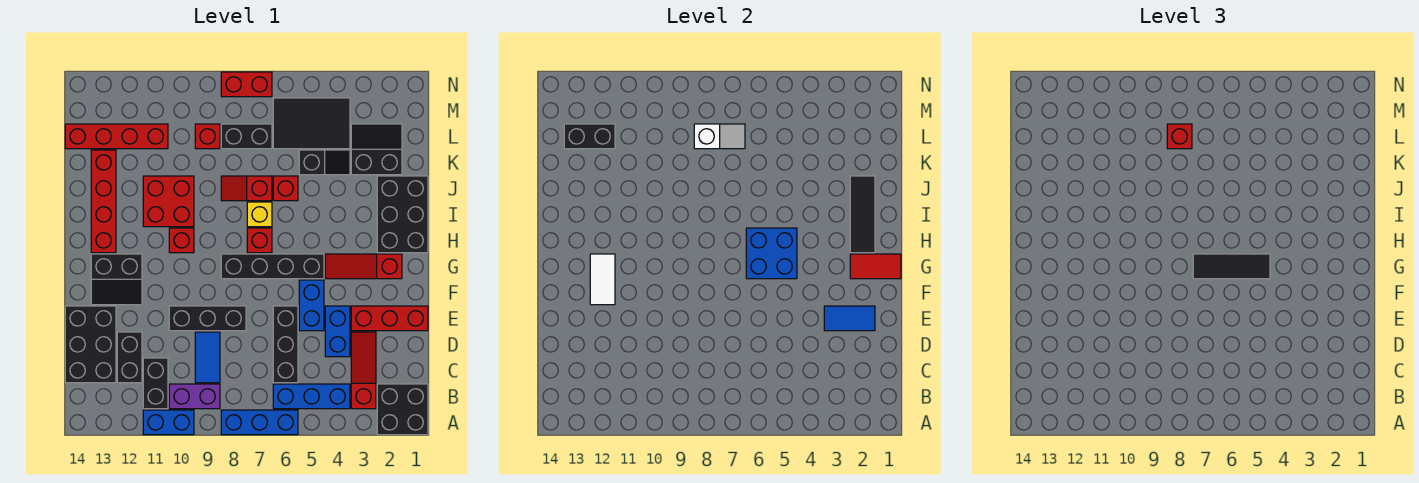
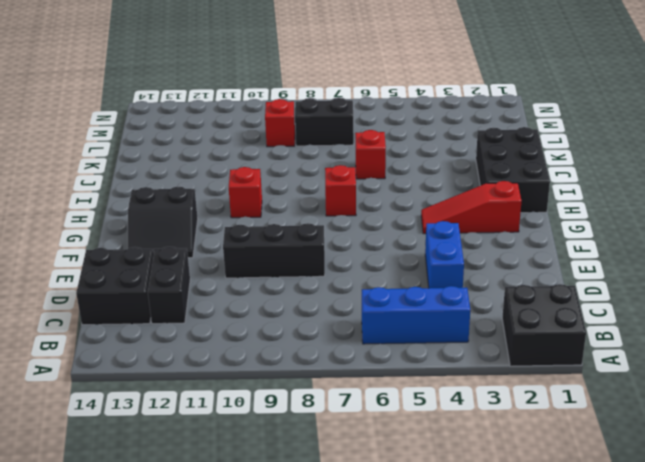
black brick C13:D14 level 1 -> black brick C13:E14 level 1
none -> blue brick A6:A8 level 1
none -> blue brick A10:A11 level 1
none -> red slope B3:D3 level 1 top B
none -> purple brick B9:B10 level 1

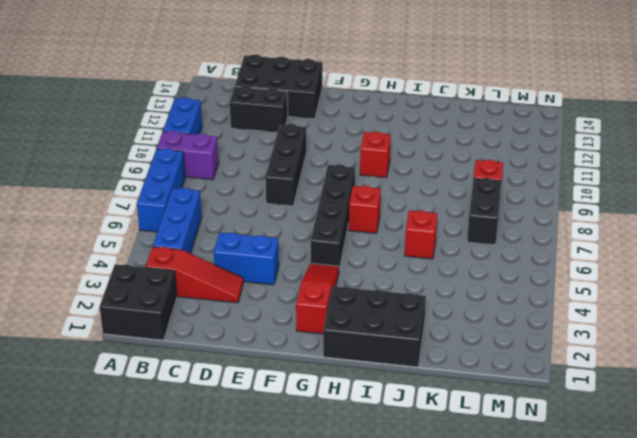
purple brick A9:B9 level 1 -> purple brick B9:B10 level 1
none -> black brick B11:C11 level 1
none -> black brick C6:E6 level 1
none -> blue tile C9:D9 level 1
none -> red brick E1:E3 level 1

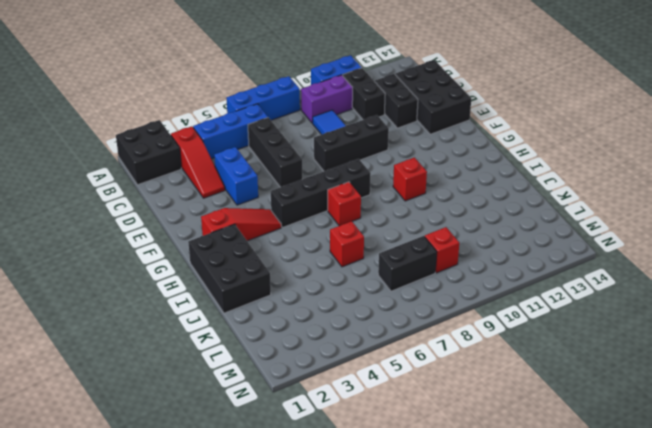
none -> red brick E1:E3 level 1
none -> blue brick E5:F5 level 1
none -> black slope F12:G13 level 1 top G
none -> red brick H13:K13 level 1

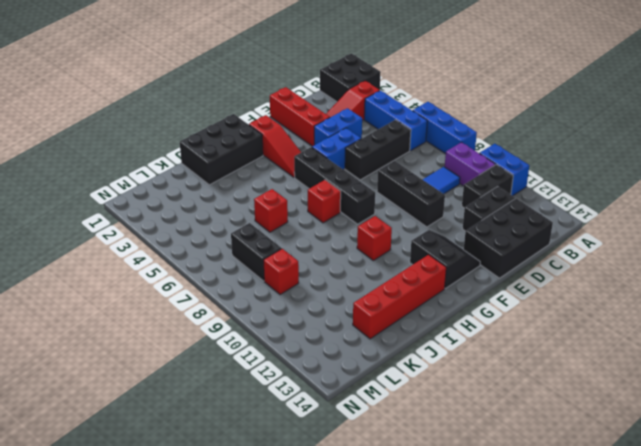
none -> yellow brick I7 level 1
none -> red brick I10:J11 level 1
none -> red slope J7:J8 level 1 top 7
none -> black slope K2:L3 level 1 top K

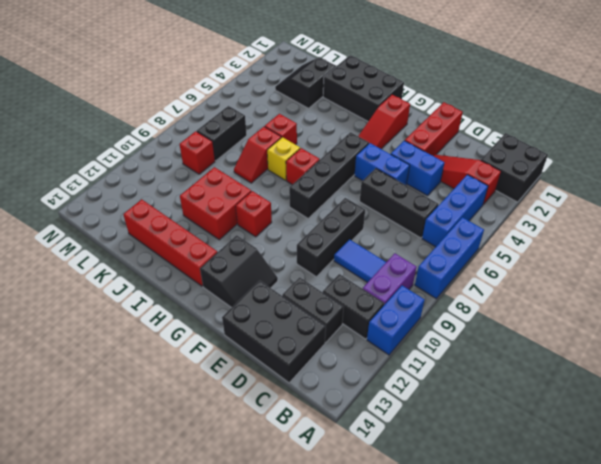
none -> black slope K4:K5 level 1 top 5
none -> black tile L4:M6 level 1
none -> red brick L11:L14 level 1
none -> red brick N7:N8 level 1

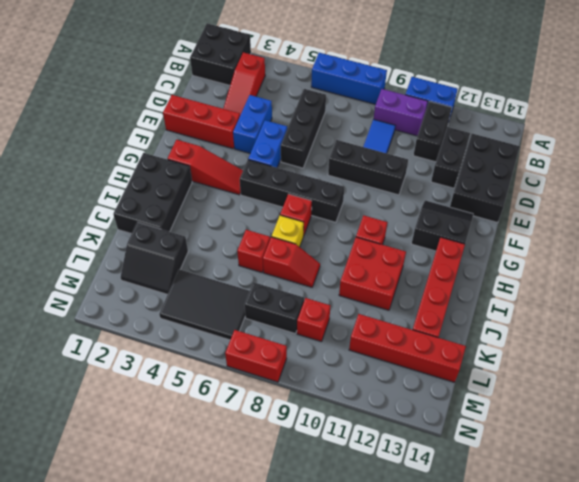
none -> blue brick B4:B6 level 1
none -> black slope K4:K5 level 1 top 5
none -> blue tile E2:E3 level 2
none -> white tile F12:G12 level 2

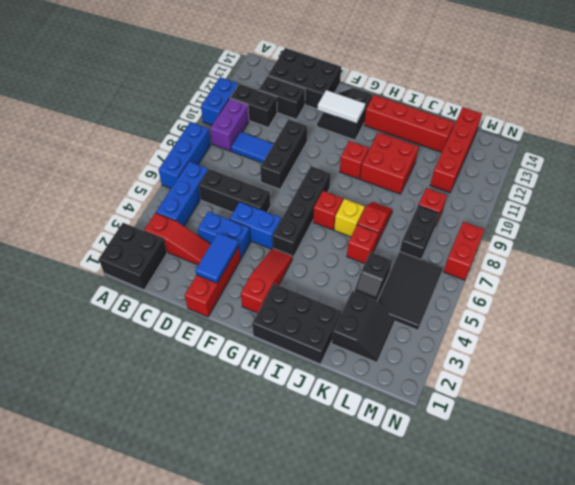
none -> red tile G1:G2 level 2
none -> blue brick G5:H6 level 2
none -> black tile H2:J2 level 2
none -> white slope L7:L8 level 2 top 8

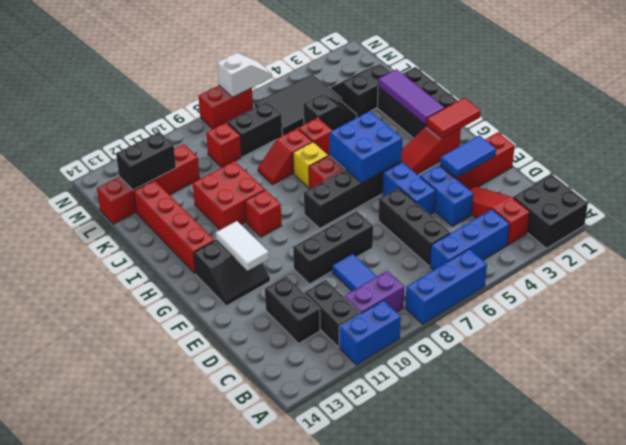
purple tile H2:J2 level 2 -> black tile H2:J2 level 2
white slope N6:N7 level 2 top 7 -> white slope L7:L8 level 2 top 8
none -> black brick C13:E14 level 1
none -> black tile G5:G7 level 3
none -> red brick L8 level 3

